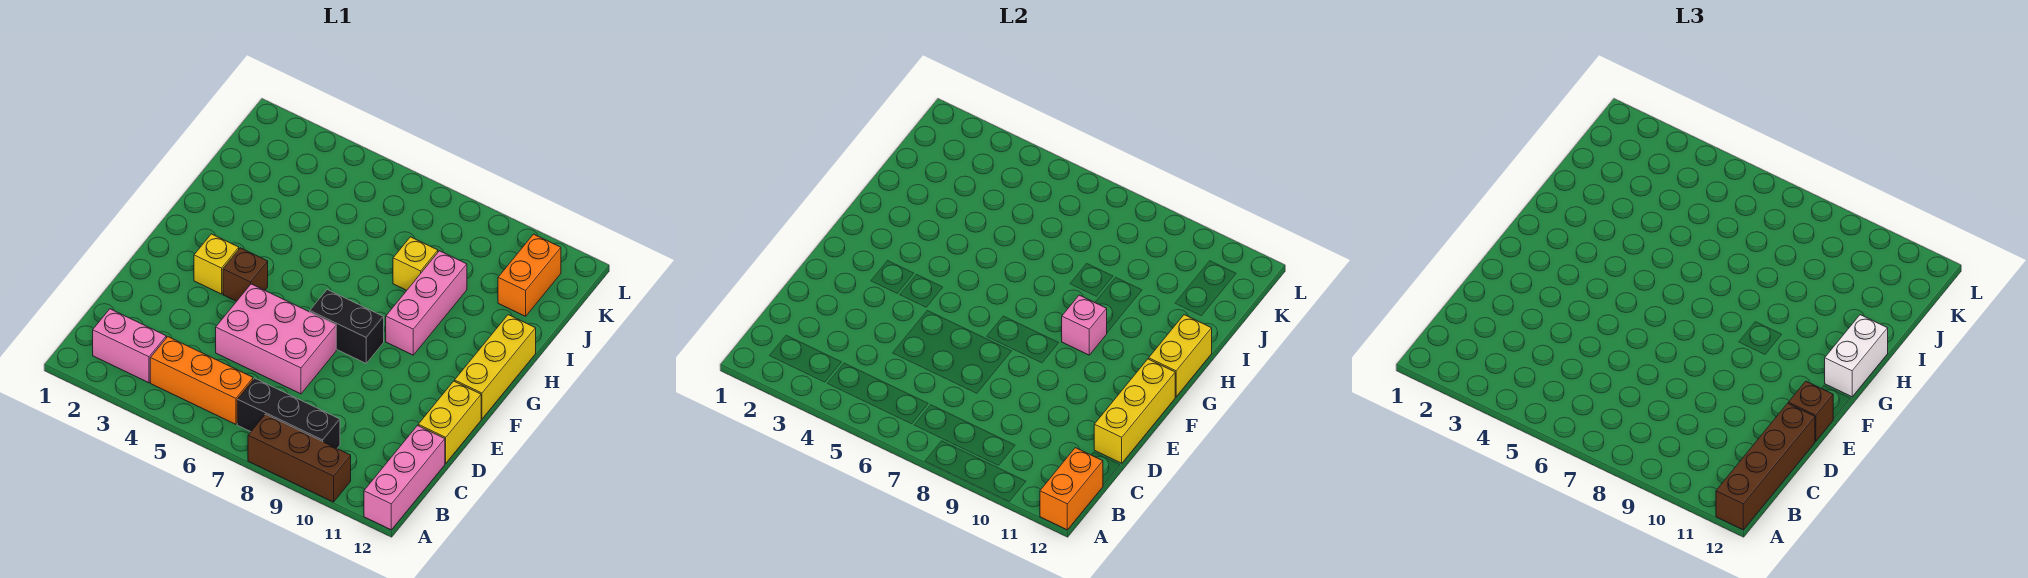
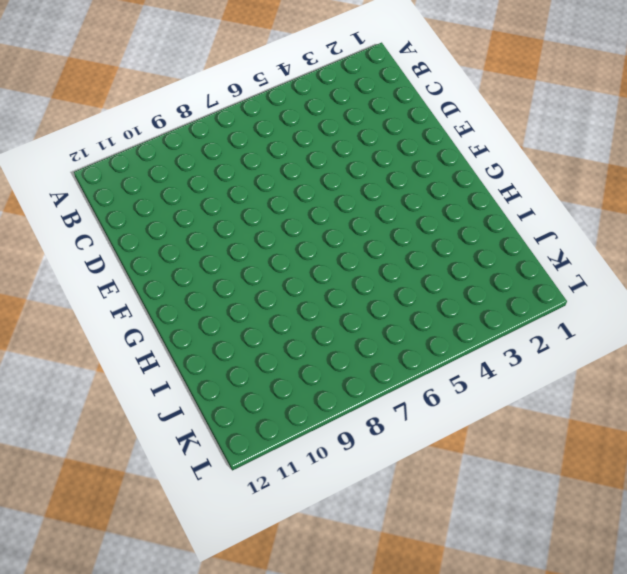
none -> brown brick A8:A10 level 1
none -> pink brick A12:C12 level 1
none -> pink brick B2:B3 level 1

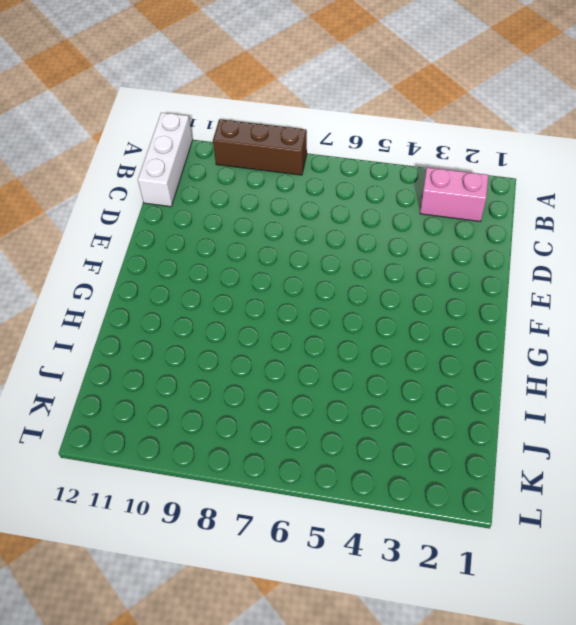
white brick A12:C12 level 1 -> pink brick A12:C12 level 1
none -> orange brick B4:B6 level 1
none -> black brick B7:B9 level 1
none -> pink brick D5:E7 level 1

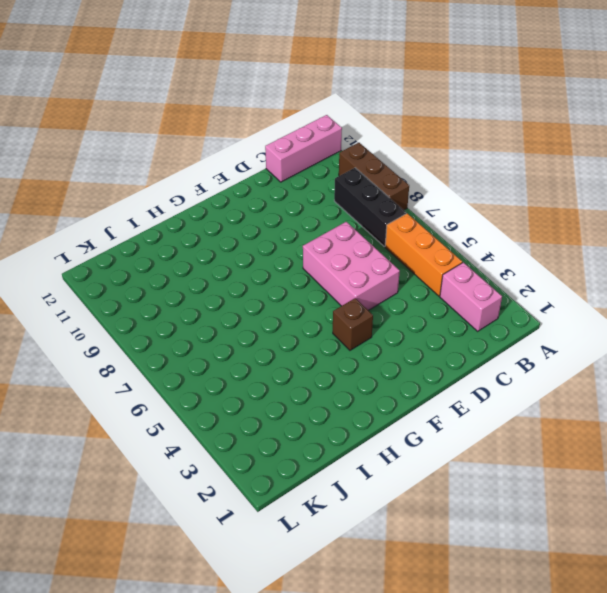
none -> yellow brick D12:E12 level 1
none -> yellow brick F3 level 1
none -> black brick F7:F8 level 1

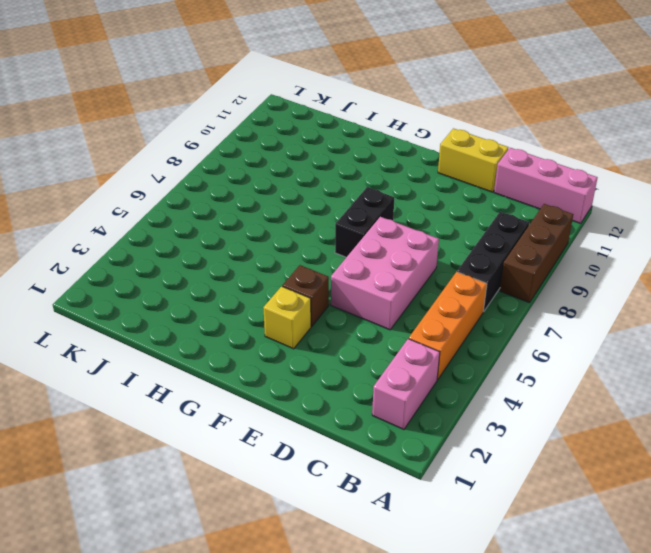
none -> yellow brick F12:H12 level 1
none -> pink brick G9:I9 level 1
none -> yellow brick I8 level 1

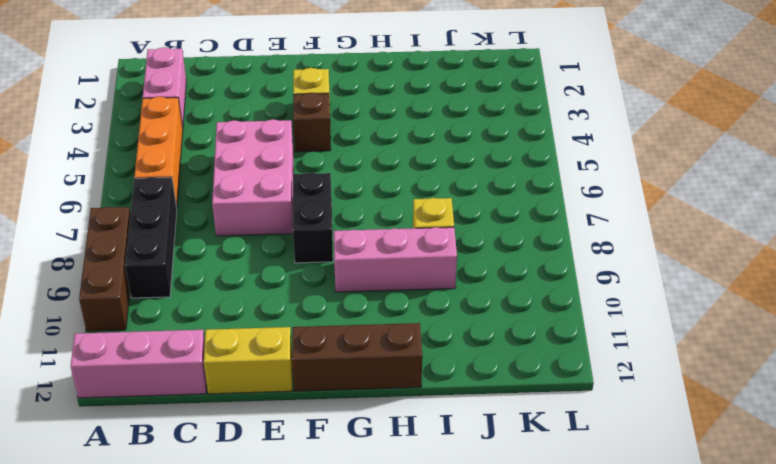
brown brick F12:H12 level 1 -> yellow brick F12:H12 level 1
none -> orange brick J11:K11 level 1
none -> orange brick A12:B12 level 2
none -> yellow brick D12:F12 level 2

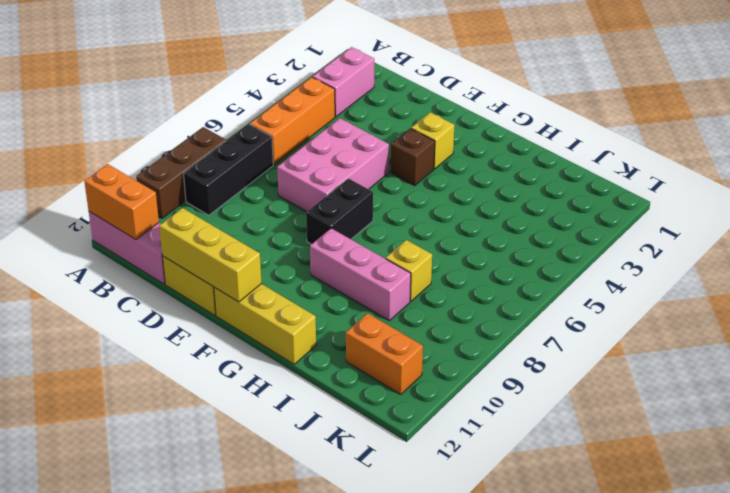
none -> pink brick G9 level 2
none -> yellow brick G12:H12 level 2
none -> brown brick A12:D12 level 3

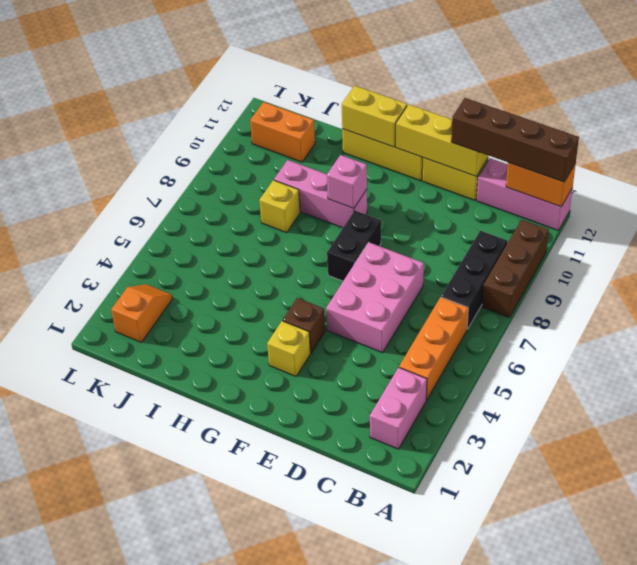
orange slope K2:K3 level 1 top 2 -> none
none -> brown brick E12 level 3
none -> white brick G12:H12 level 3

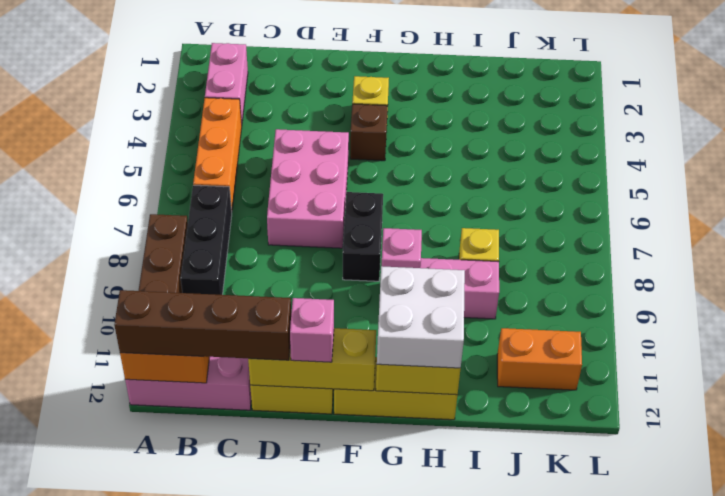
pink brick E12 level 3 -> brown brick E12 level 3
white brick G11:H12 level 3 -> white brick G12:H12 level 3

